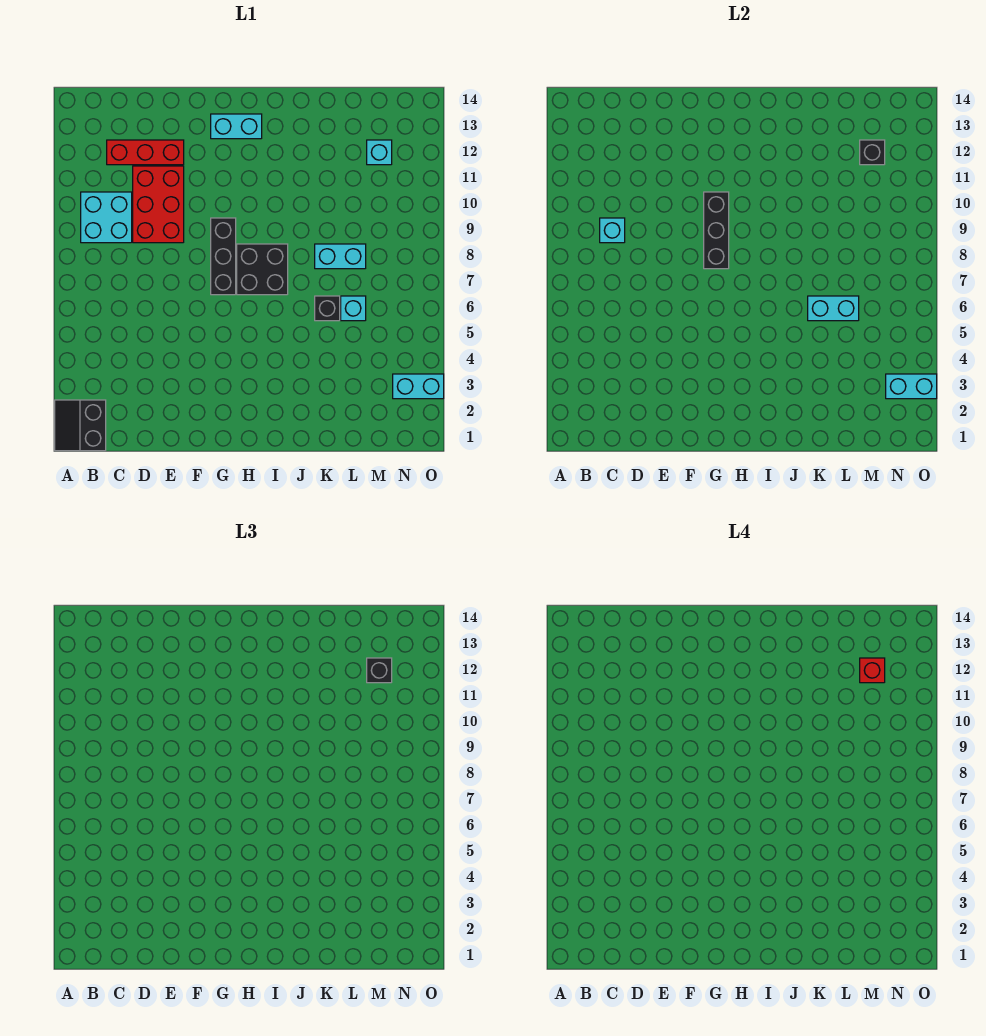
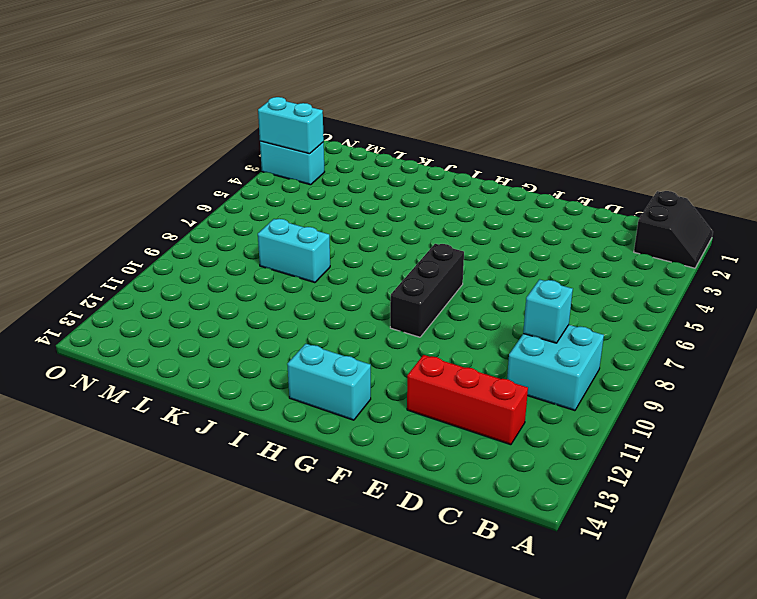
none -> red brick D9:E11 level 1
none -> black brick H7:I8 level 1
none -> black brick K6 level 1

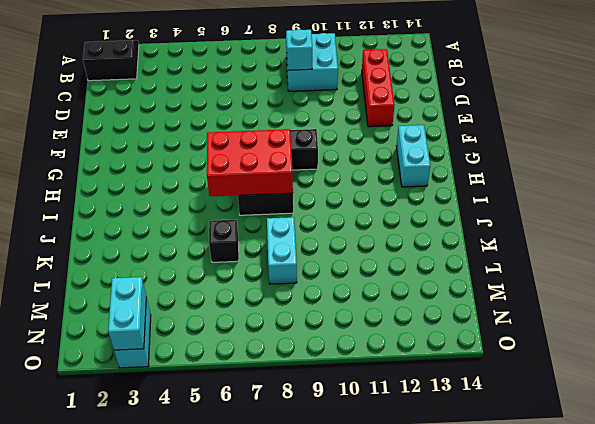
red brick H6:I8 level 2 -> red brick D9:E11 level 1
none -> cyan brick L6 level 1
none -> cyan brick M12 level 1
none -> black brick G8:G10 level 2

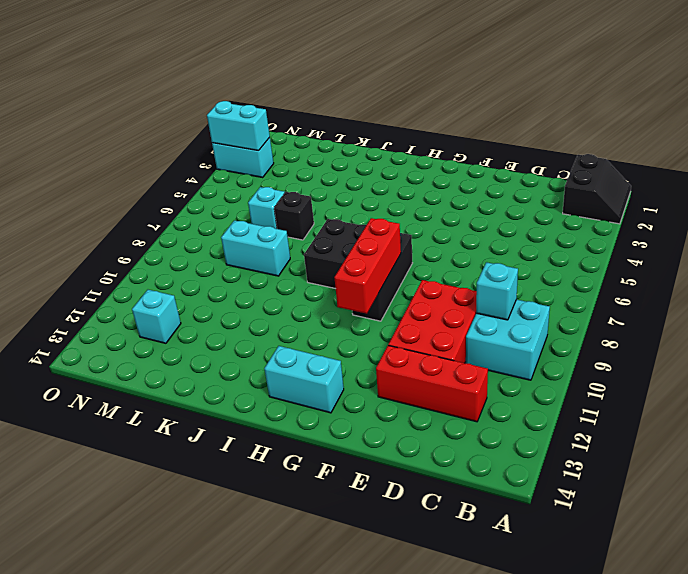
red brick G8:G10 level 2 -> black brick G8:G10 level 2
none -> cyan brick K6:L6 level 2
none -> black brick M12 level 2
none -> black brick M12 level 3

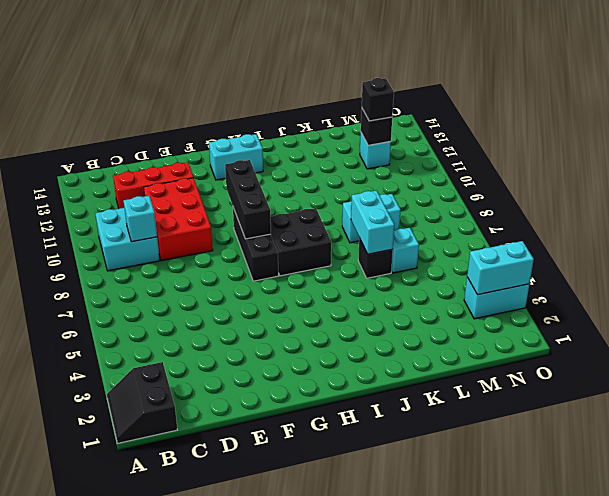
cyan brick K6:K7 level 2 -> cyan brick K6:L6 level 2
none -> red brick M12 level 4

